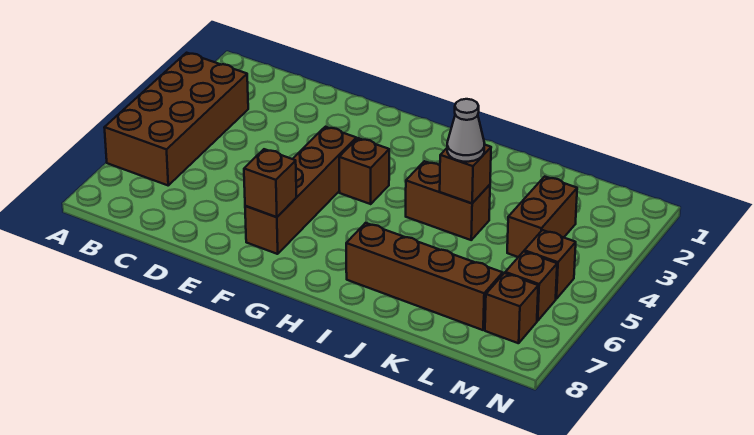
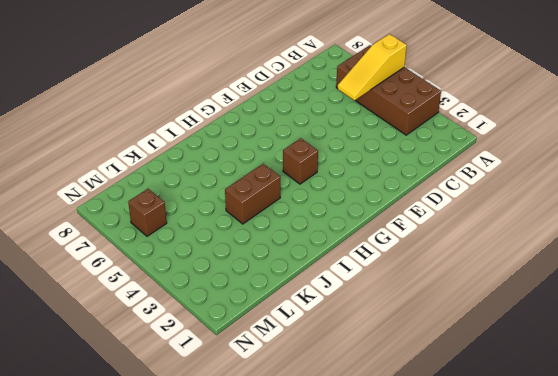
yellow slope A5:C5 level 2 top A -> none
none -> brown brick F4:F7 level 1
none -> brown brick I7:L7 level 1
none -> brown brick L3:L4 level 1

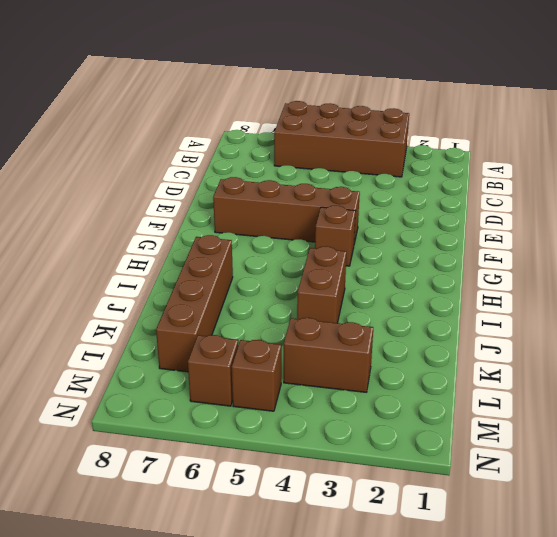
none -> brown brick M7 level 1
none -> brown brick F7 level 2
none -> brown brick J4 level 2

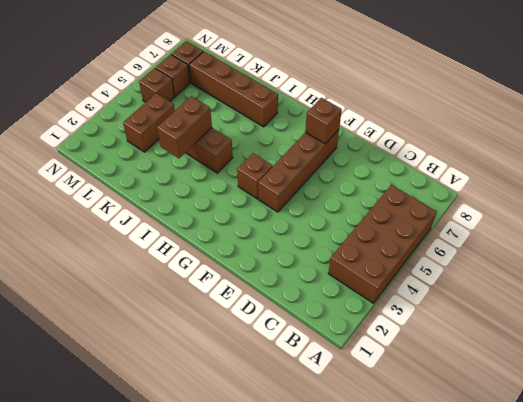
brown brick J3:J4 level 2 -> brown brick J4 level 2
none -> grey cone J4 level 3

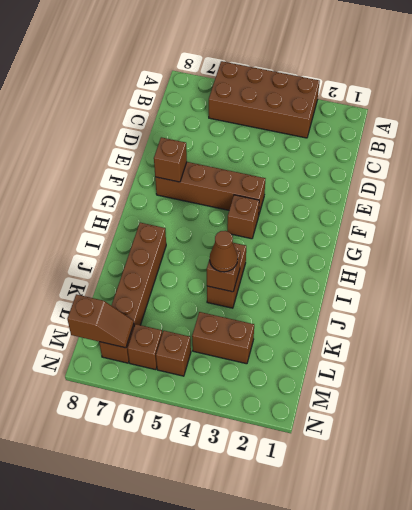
brown cone J4 level 3 -> grey cone J4 level 3
brown slope M7:M8 level 2 top 8 -> none

